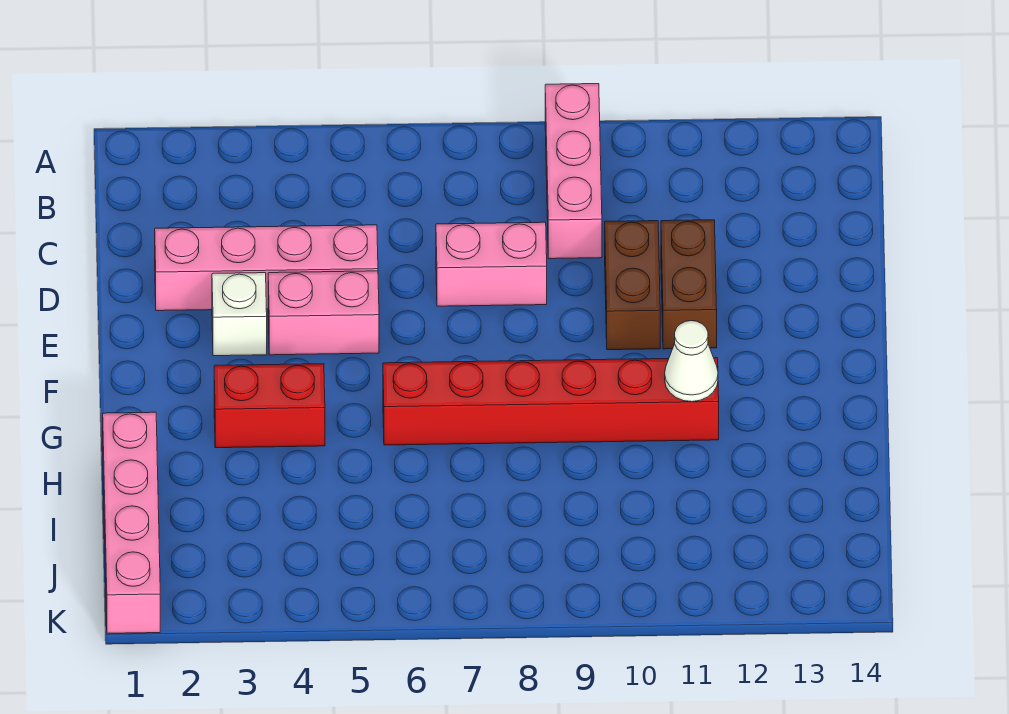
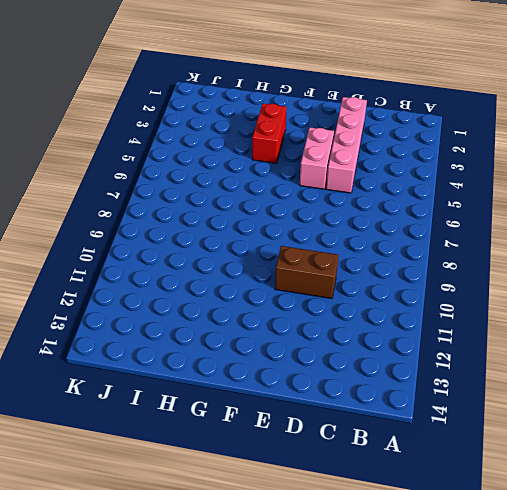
none -> pink brick A9:C9 level 1
none -> pink brick D7:D8 level 1

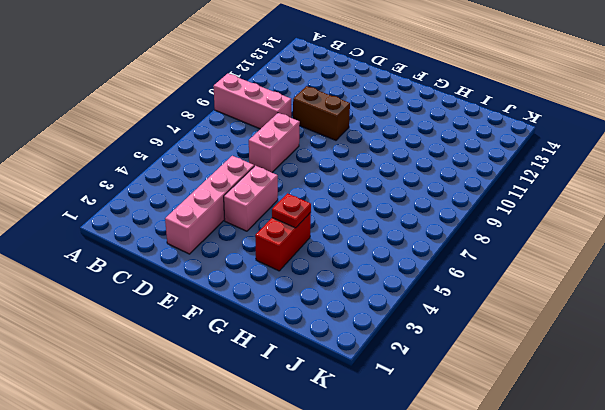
red plate G4 level 2 -> none
none -> brown brick D11:E11 level 1
none -> white brick E3 level 1

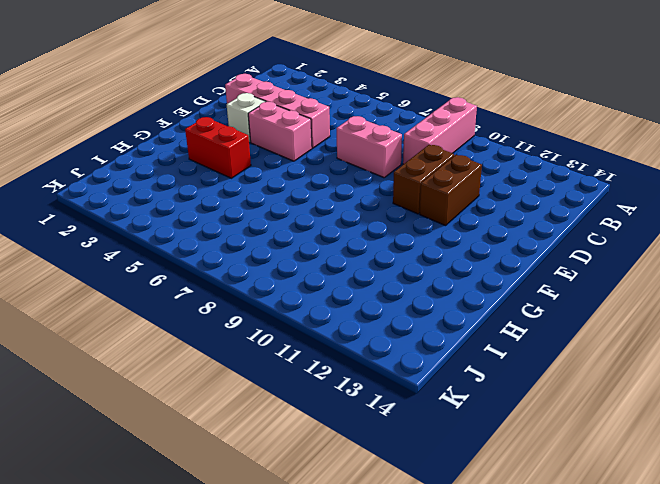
none -> red brick G6:G11 level 1
none -> pink brick H1:K1 level 1

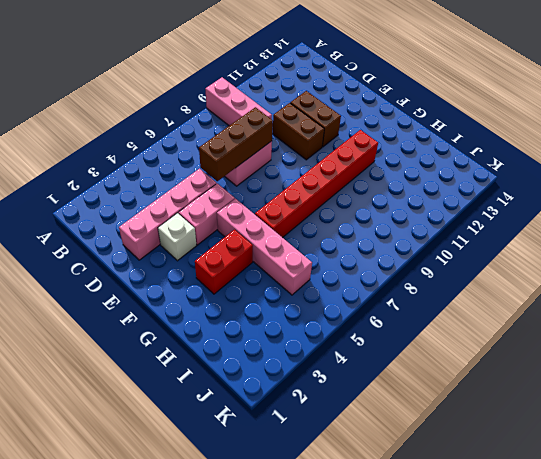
brown brick D6:D8 level 2 -> none
pink brick F5:I5 level 1 -> pink brick H1:K1 level 1
none -> white cone G11 level 2

